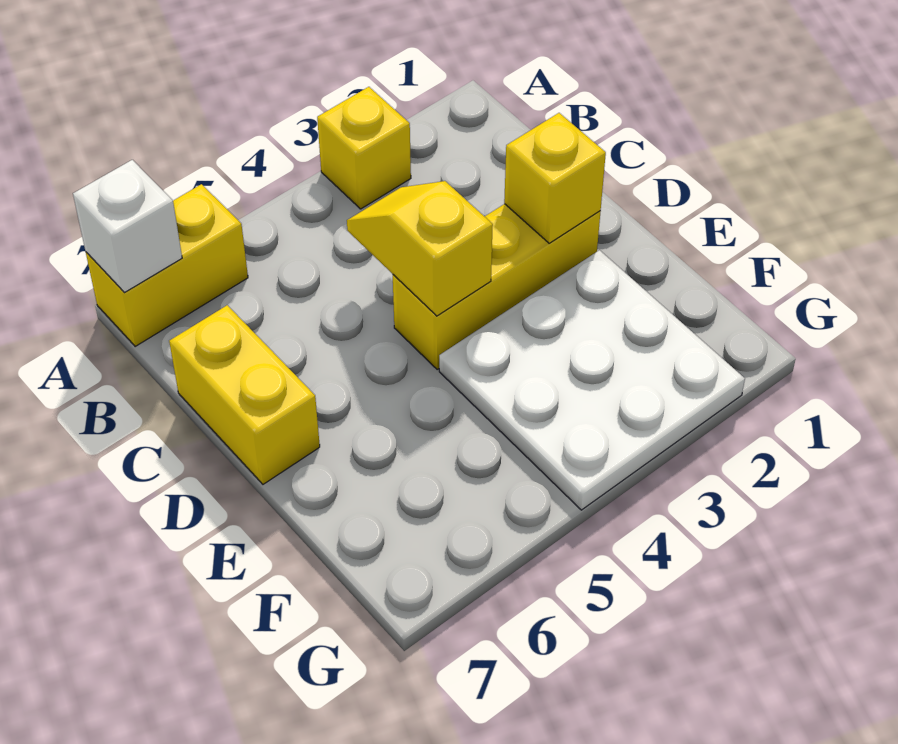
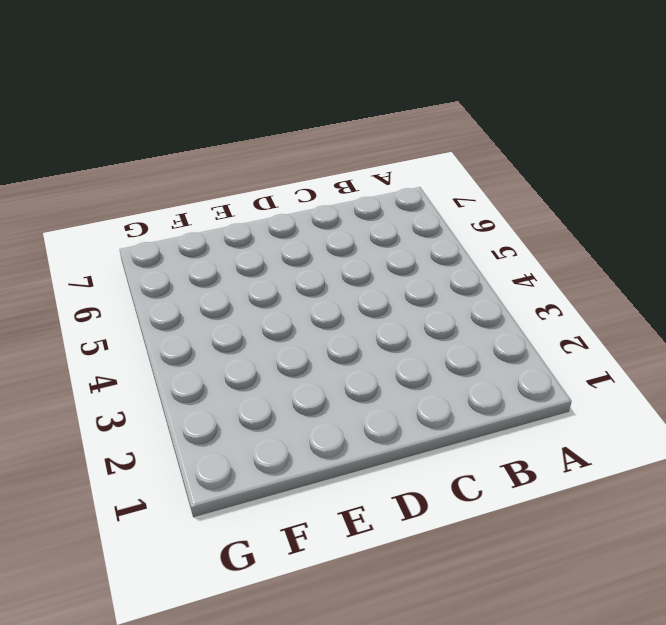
none -> yellow brick A3 level 1
none -> yellow brick A6:A7 level 1

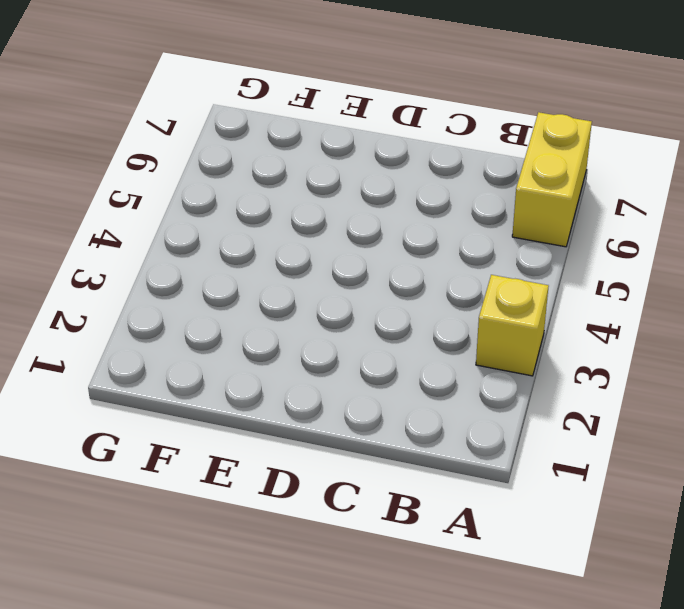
none -> yellow brick C7:D7 level 1
none -> yellow brick D2:D4 level 1

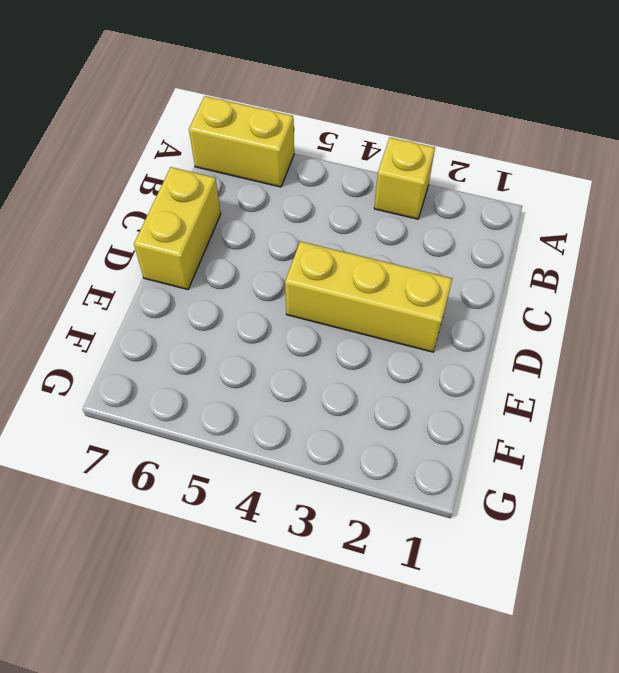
none -> white plate E2:G4 level 1
none -> white brick A7 level 2

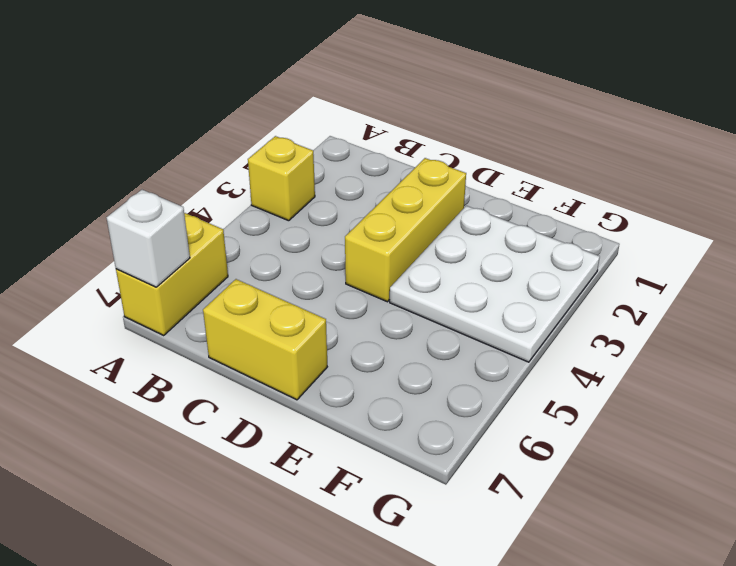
none -> yellow slope C4:D4 level 2 top D
none -> yellow brick D2 level 2

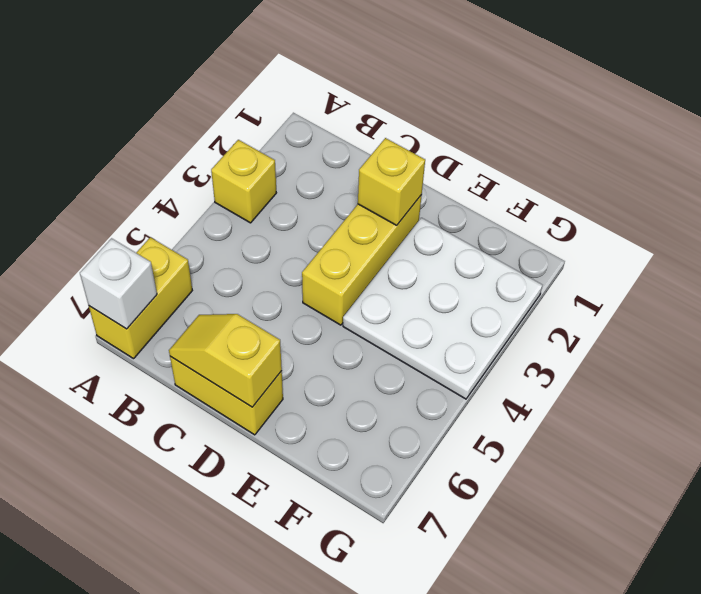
yellow slope C7:D7 level 2 top D -> yellow slope C4:D4 level 2 top D

